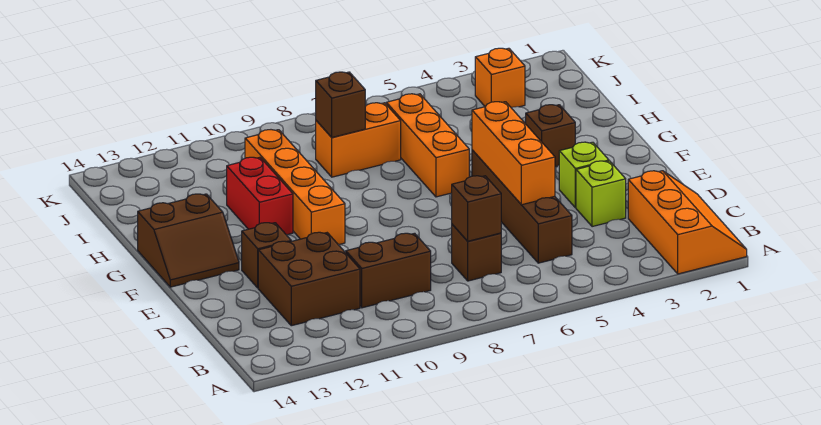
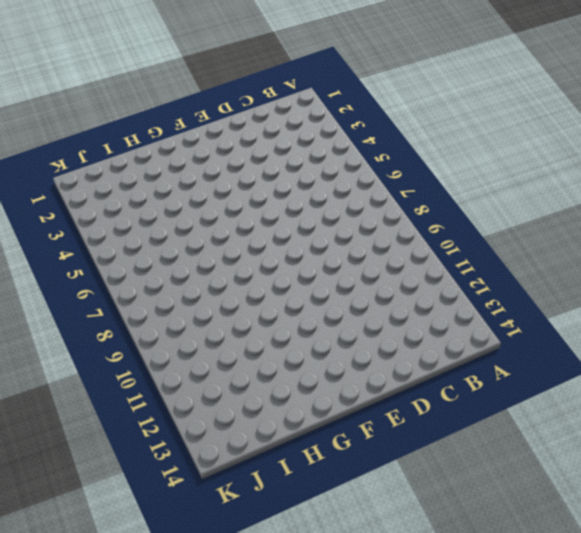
none -> orange slope A1:C2 level 1 top 2
none -> brown brick C5:F5 level 1
none -> brown brick C7 level 1

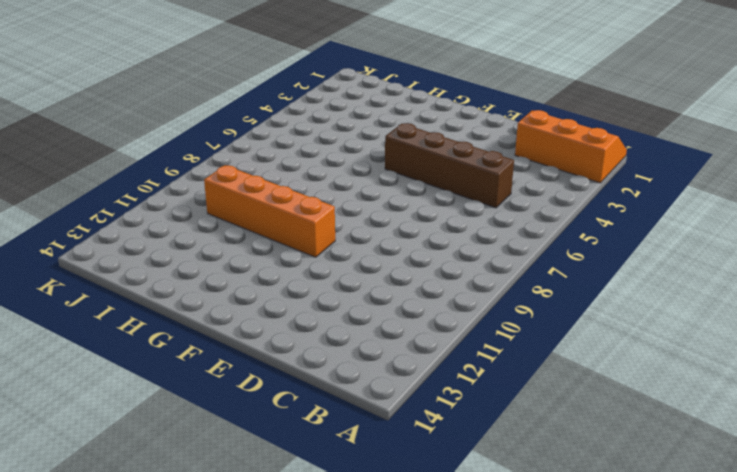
none -> brown brick C7 level 1
none -> brown brick C9:C10 level 1
none -> brown brick C11:D12 level 1

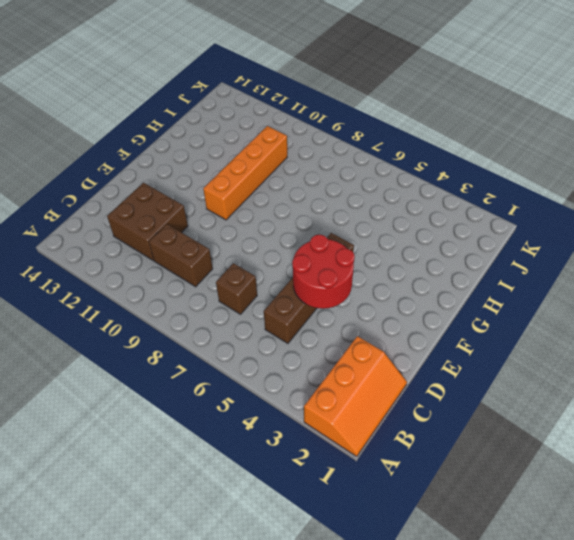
red round brick D4:E5 level 2 -> orange brick D5:F5 level 2
none -> lime brick D3 level 1
none -> lime brick E3 level 1
none -> brown brick E12 level 1

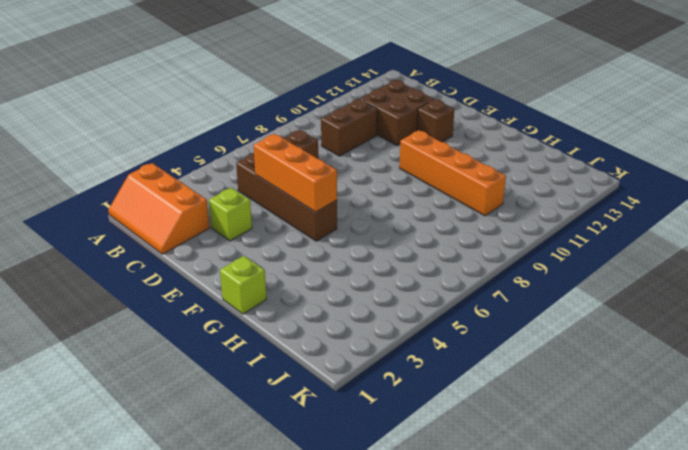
lime brick G1 level 1 -> lime brick E3 level 1
none -> brown slope F13:G14 level 1 top G
none -> brown brick G3 level 1
none -> orange brick G6:I6 level 1

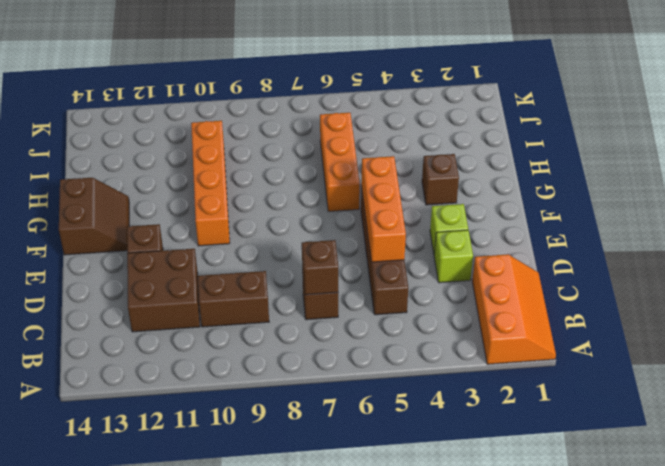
brown slope F13:G14 level 1 top 14 -> brown slope F13:G14 level 1 top G
none -> red brick G11:H11 level 1
none -> orange brick I7:I8 level 1
none -> orange brick J3 level 1

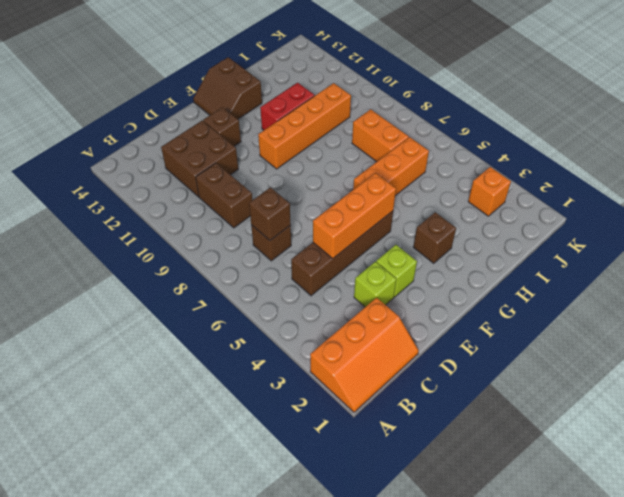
none -> brown brick I8 level 2

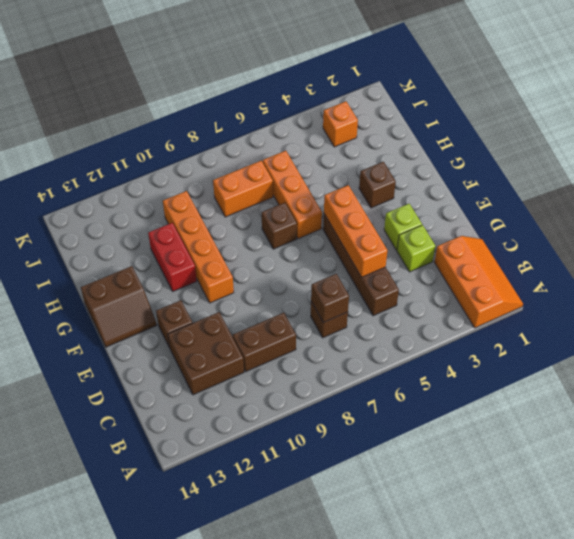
brown brick G7 level 1 -> brown brick I8 level 2

